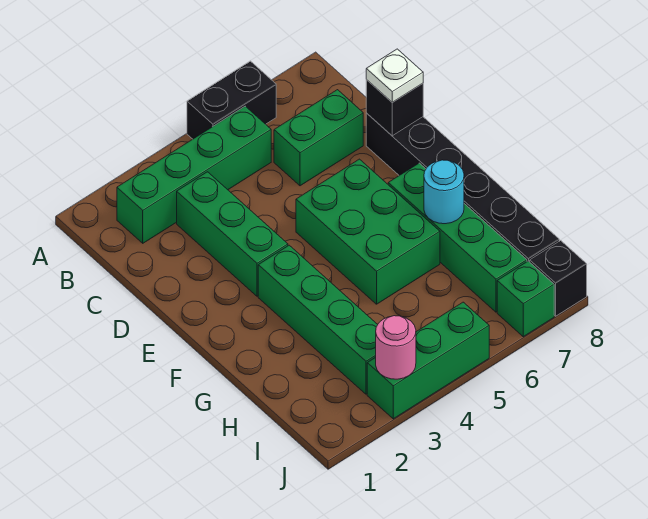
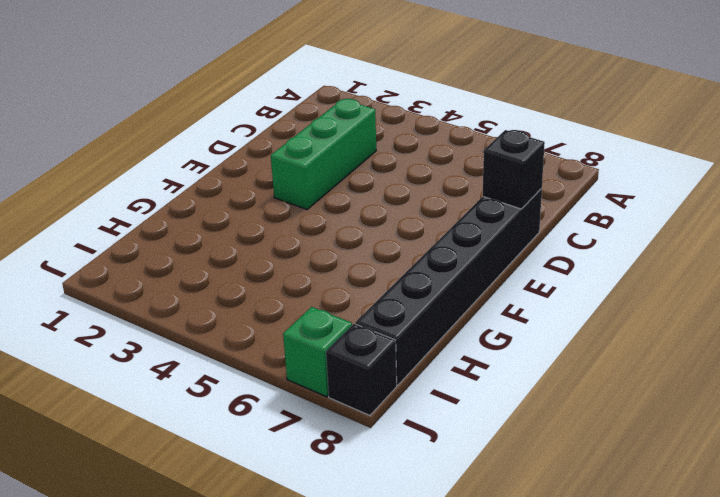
none -> black brick A5:A6 level 1
none -> green brick B2:B5 level 1
none -> green brick C6:C7 level 1

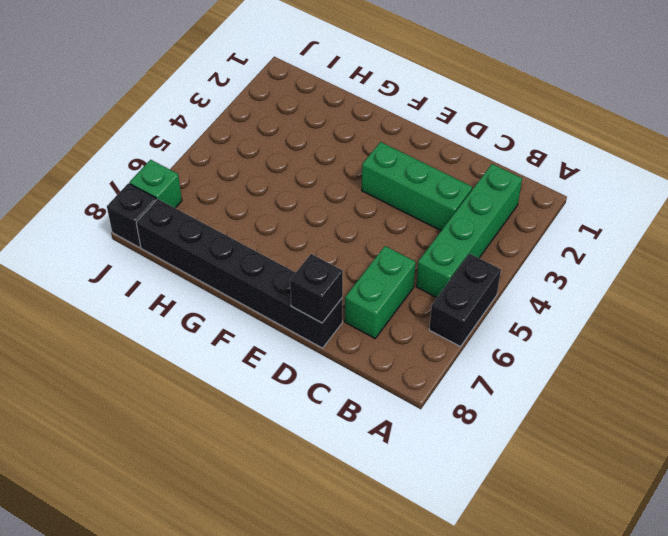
none -> green brick E5:G6 level 1
none -> green brick F3:I3 level 1
none -> green brick F7:I7 level 1

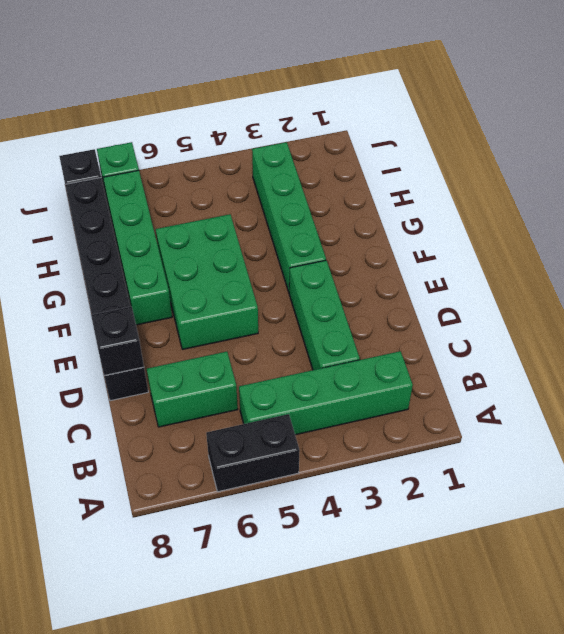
none -> green brick J3:J5 level 1
none -> cyan round brick G7 level 2
none -> pink round brick J3 level 2

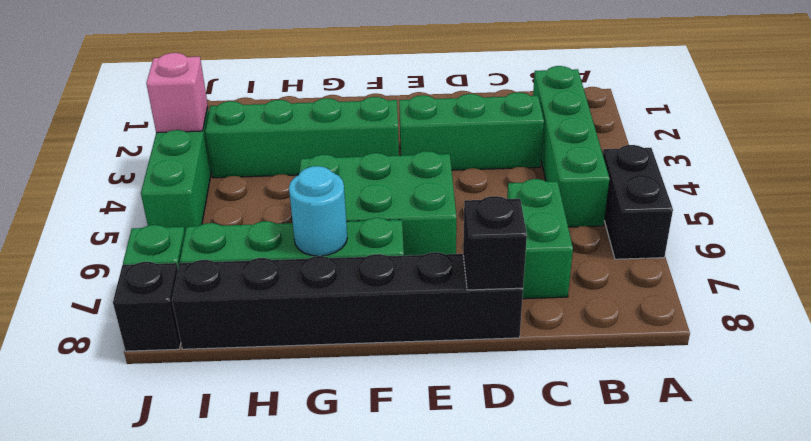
pink brick J3 level 2 -> pink round brick J3 level 2
none -> white plate D8 level 3

